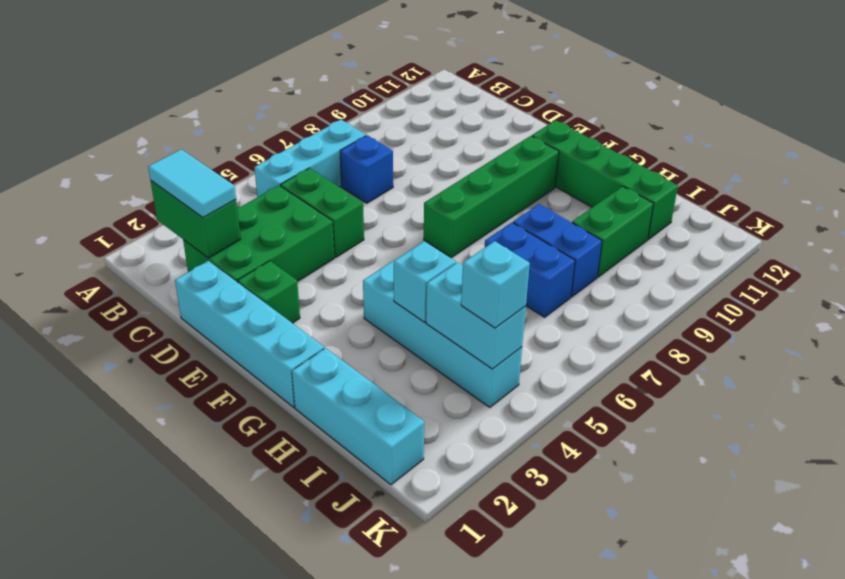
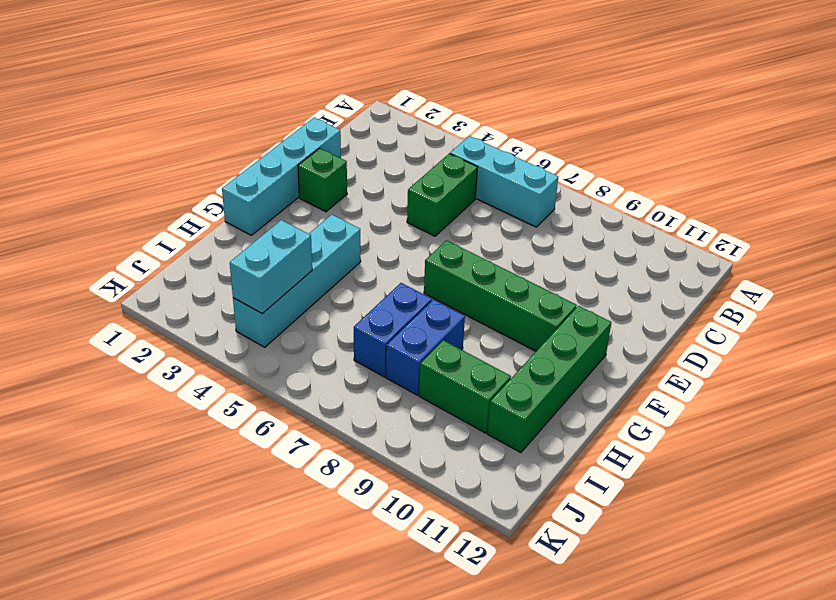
none -> green brick C2:D4 level 1
none -> blue brick C7 level 1
none -> cyan brick H1:J1 level 1

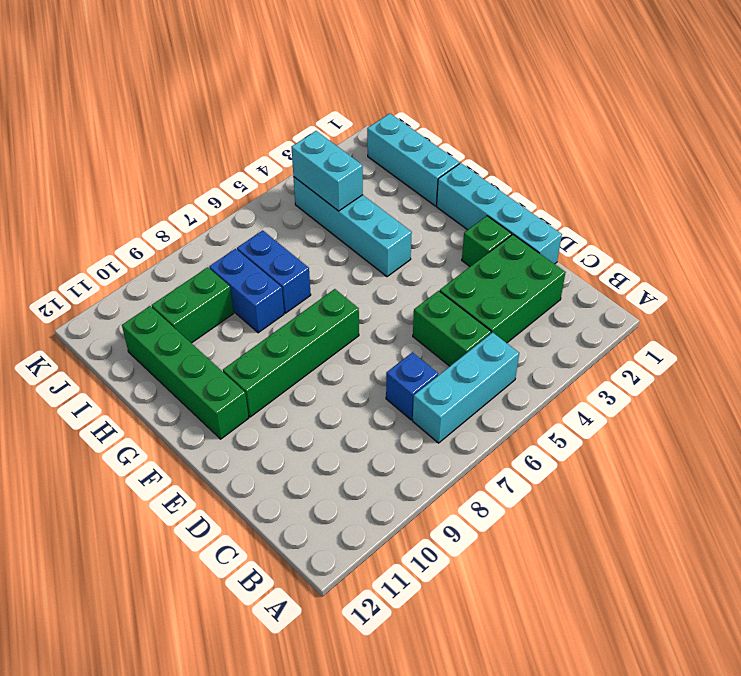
none -> green brick B2:C2 level 2
none -> cyan brick H4 level 2
none -> cyan tile B2:C2 level 3

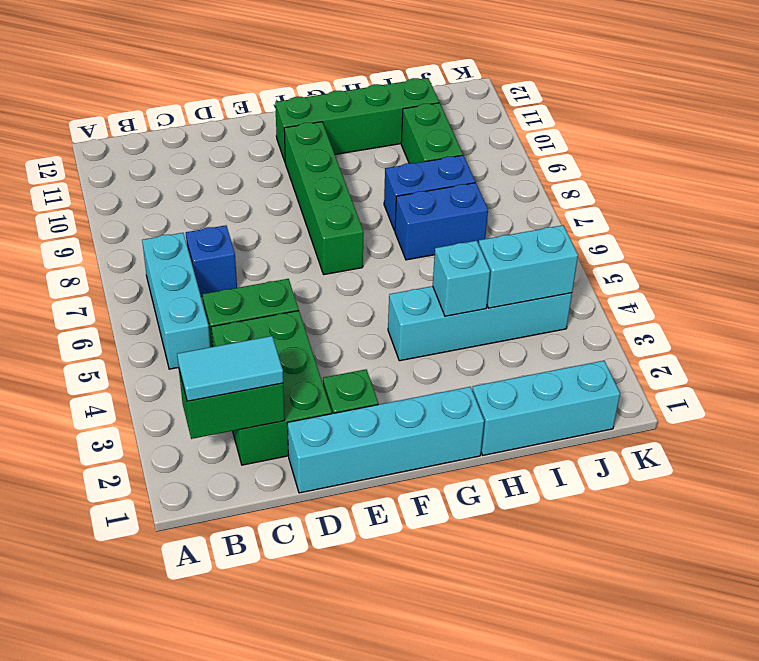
none -> cyan brick J4 level 3

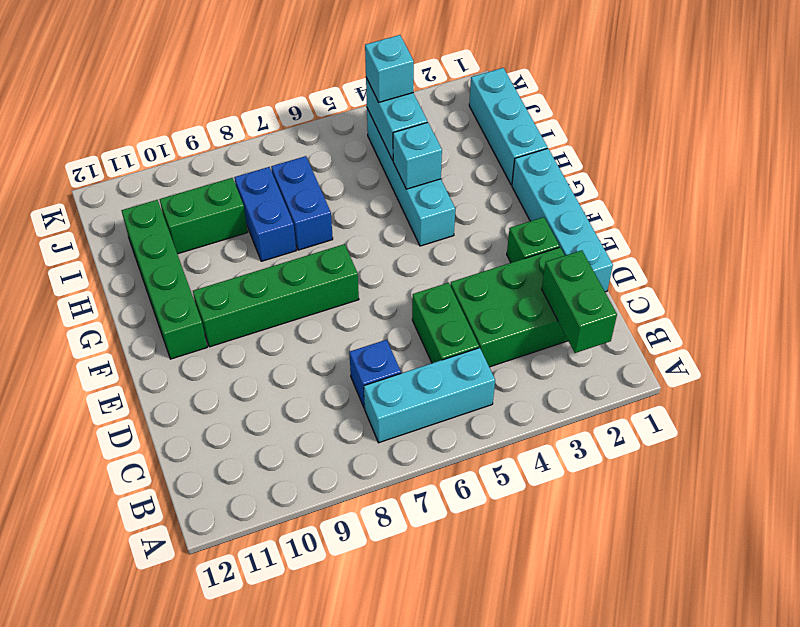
none -> cyan tile B2:C2 level 3

